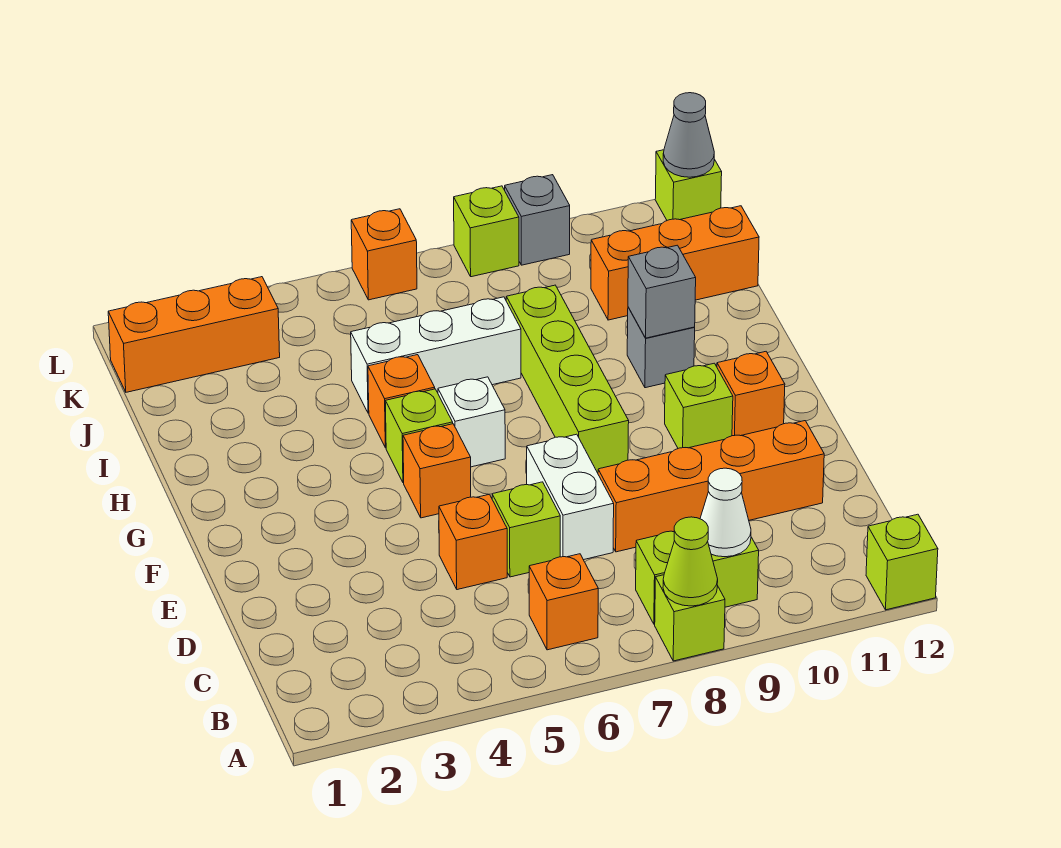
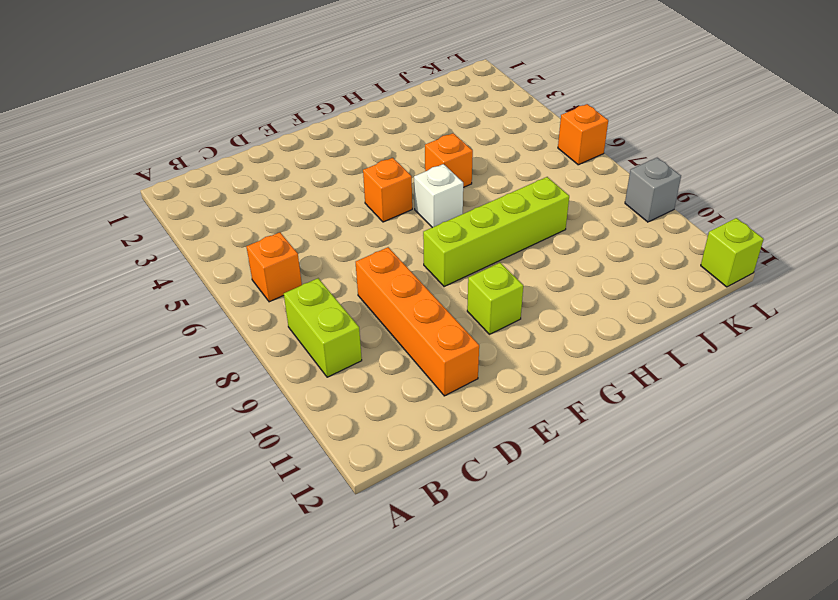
none -> lime brick A8 level 1
none -> lime brick A12 level 1
none -> orange brick D5 level 1

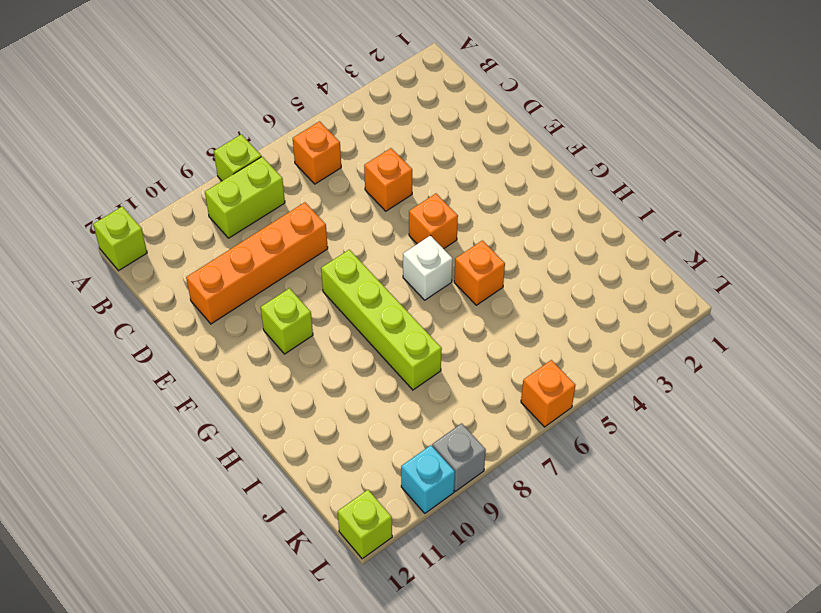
cyan brick L10 level 1 -> none
none -> lime brick D6 level 1
none -> white brick D7:E7 level 1
none -> orange brick F11 level 1

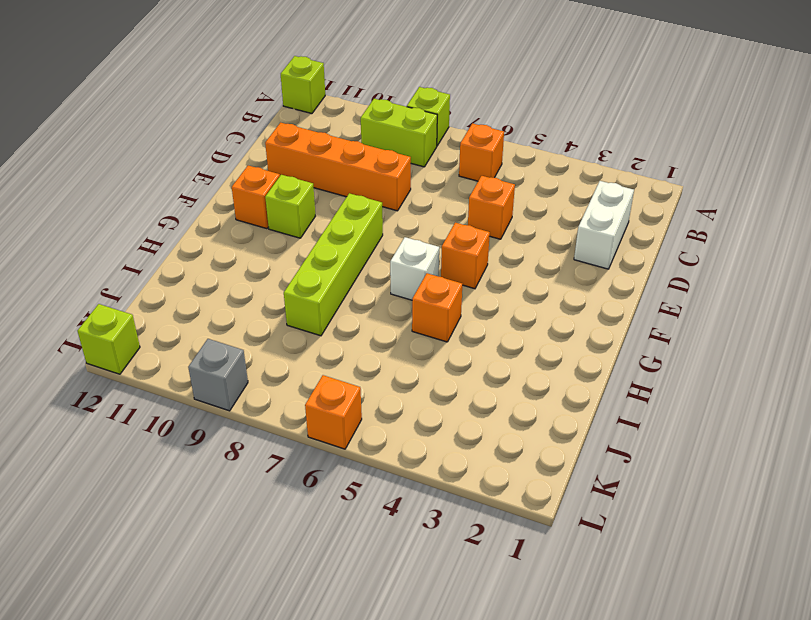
white brick C2:D2 level 1 -> white brick D7:E7 level 1
none -> lime brick D6 level 1
none -> lime brick G5 level 1
none -> grey brick H10 level 1

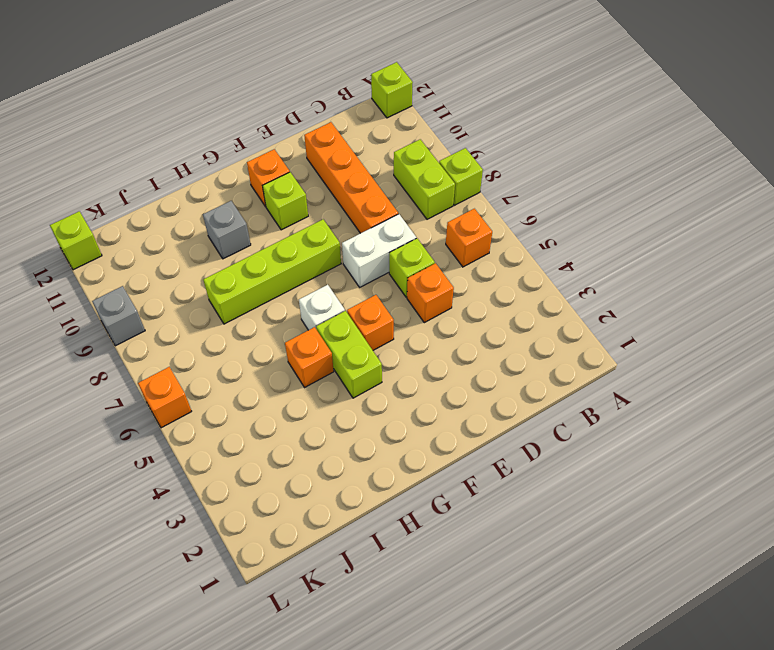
lime brick G4:G5 level 1 -> lime brick G5 level 1
none -> white brick I5:I7 level 1
none -> orange brick J10:J12 level 1
none -> orange brick K1:K3 level 1

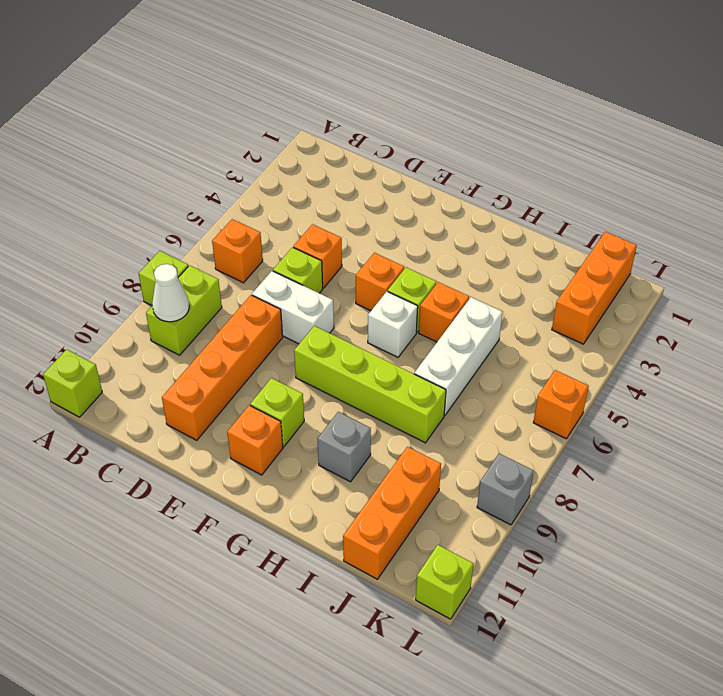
none -> lime brick L8 level 1
none -> lime cone A8 level 2
none -> grey brick H10 level 2

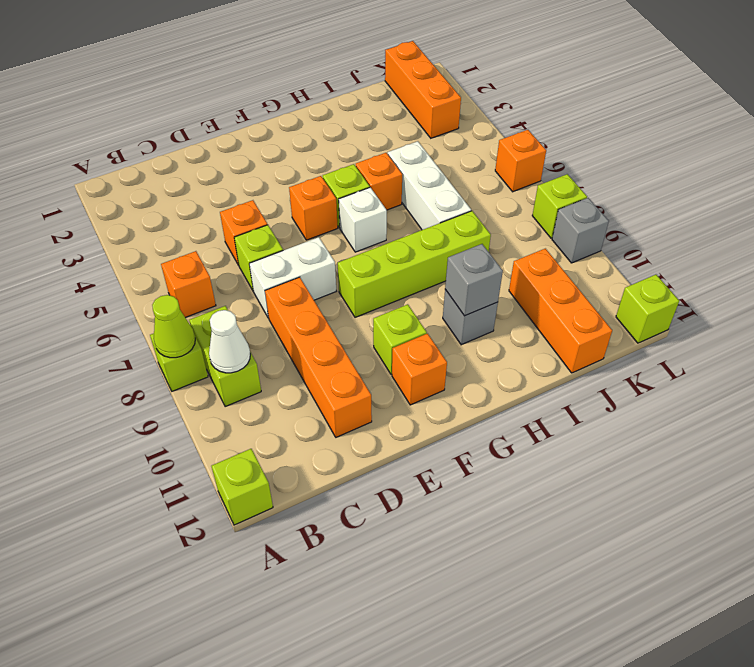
none -> grey cone L12 level 2

